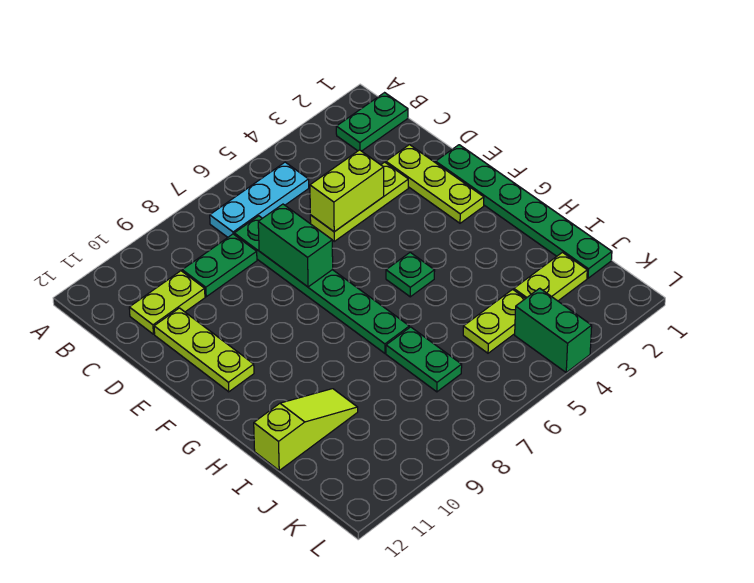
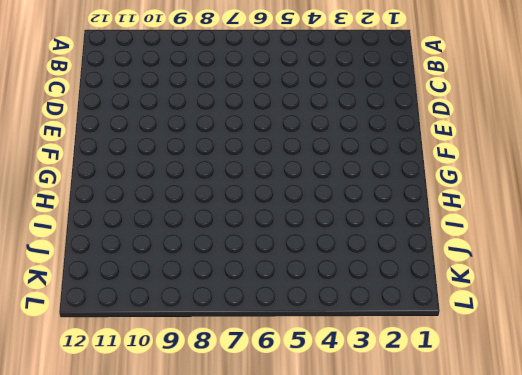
none -> green plate B1:B2 level 1
none -> cyan plate B5:B7 level 1
none -> green plate C7:H7 level 1

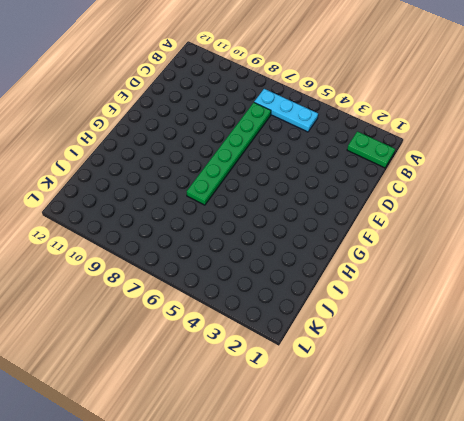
none -> green plate C8:C9 level 1
none -> lime plate C10:C11 level 1
none -> lime plate D2:F2 level 1

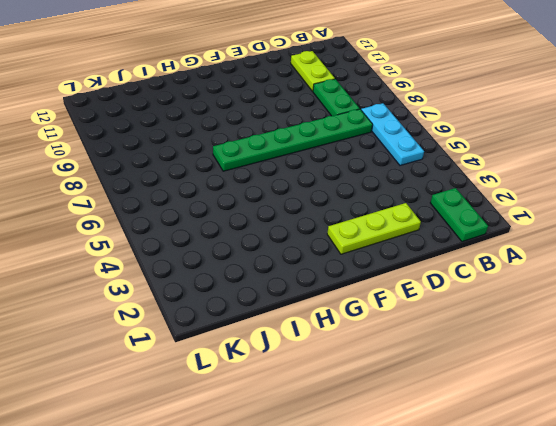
none -> lime plate D3:D5 level 1
none -> lime plate D11:F11 level 1
none -> green plate E1:J1 level 1

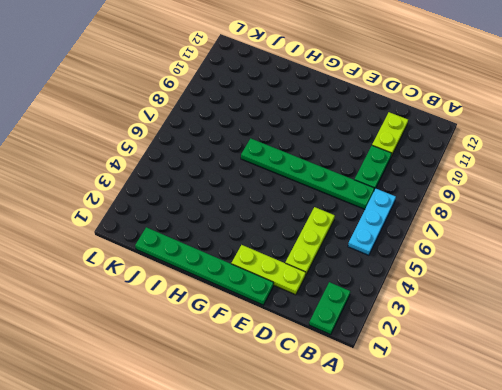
none -> lime plate D11:F11 level 1
none -> green plate G5 level 1
none -> green plate I7:J7 level 1

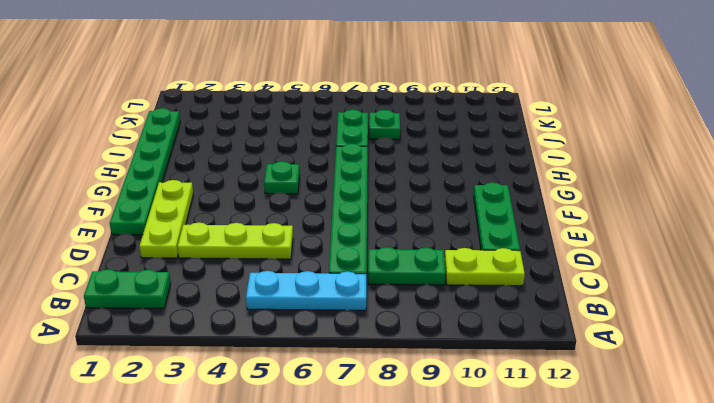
green plate D11:F11 level 1 -> lime plate D11:F11 level 1
green plate J8 level 1 -> none
none -> lime slope I10:I12 level 1 top 12
none -> lime plate J2:J3 level 1
none -> lime plate J4:J5 level 1

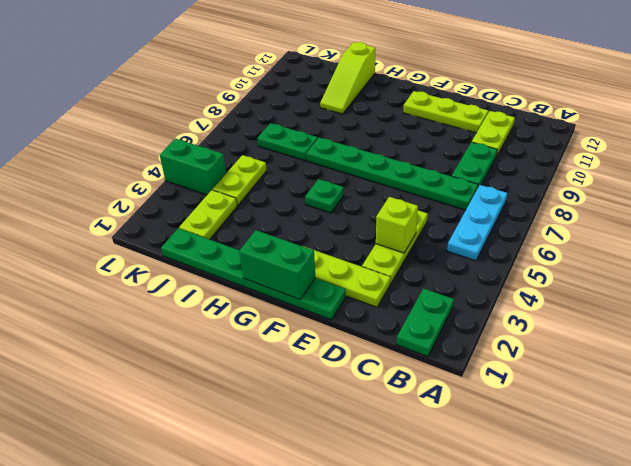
lime brick D4 level 2 -> lime brick D4:D5 level 2
green brick F1:G1 level 2 -> green brick D7:E7 level 2

